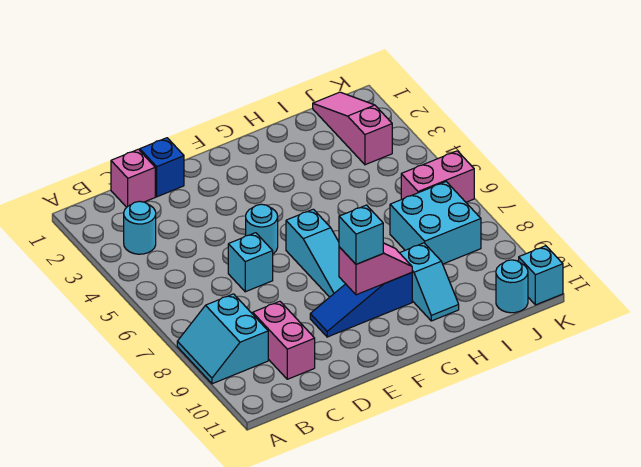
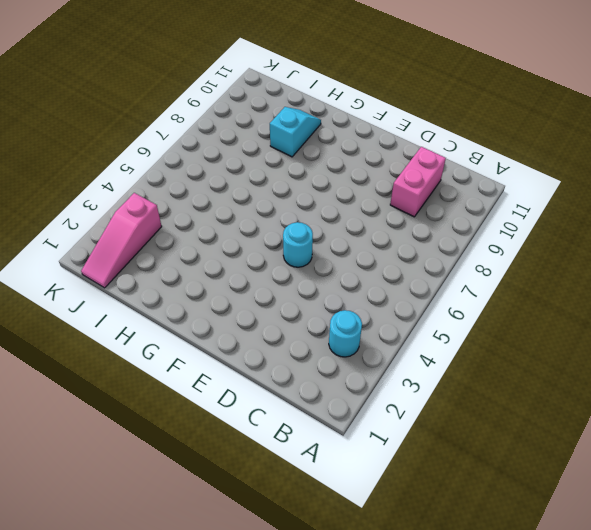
none -> cyan slope A8:B9 level 1 top B
none -> pink brick C1 level 1
none -> blue brick D1 level 1

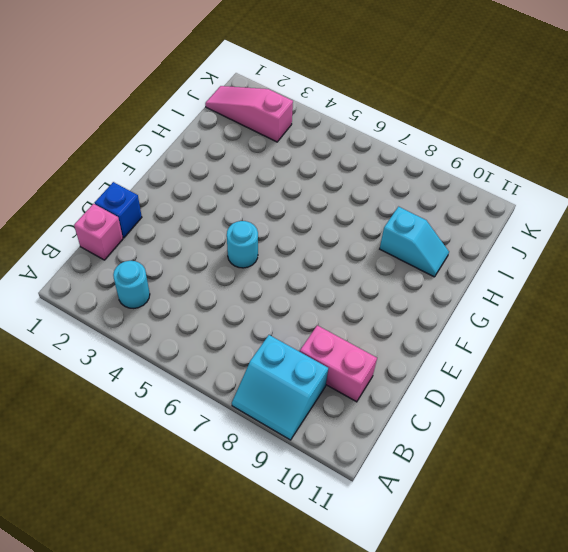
none -> cyan brick D6 level 1
none -> blue slope E9:G9 level 1 top G
none -> cyan slope F6:F8 level 1 top 6

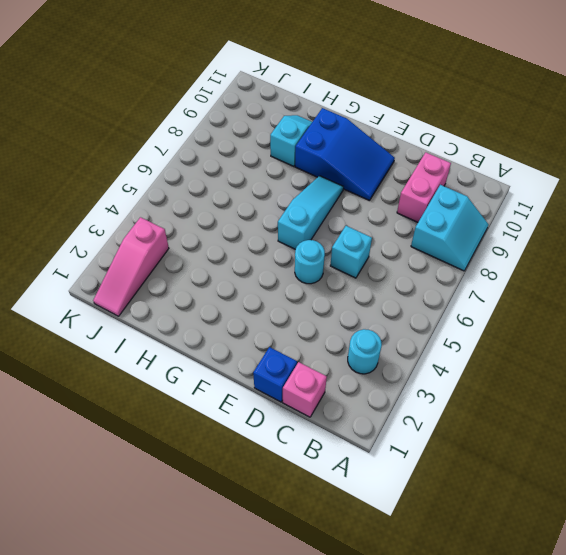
blue slope E9:G10 level 1 top G -> blue slope E9:G9 level 1 top G
none -> cyan brick I7:J8 level 1
none -> pink brick J6:K6 level 1
none -> cyan round brick J11 level 1

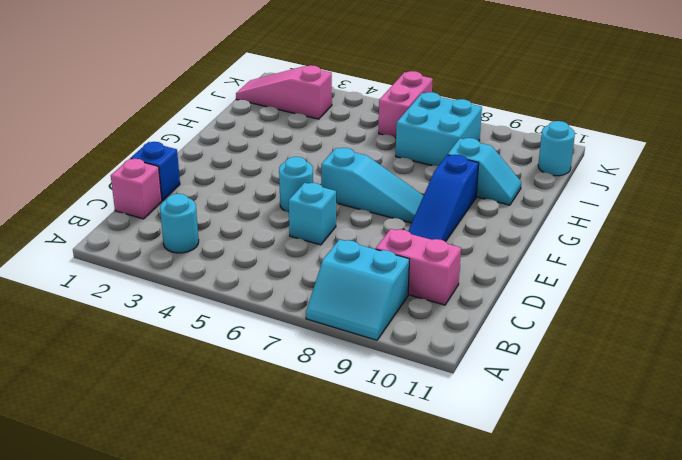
none -> cyan brick K11 level 1
none -> pink slope F9:G9 level 2 top F
none -> cyan brick F9 level 3

